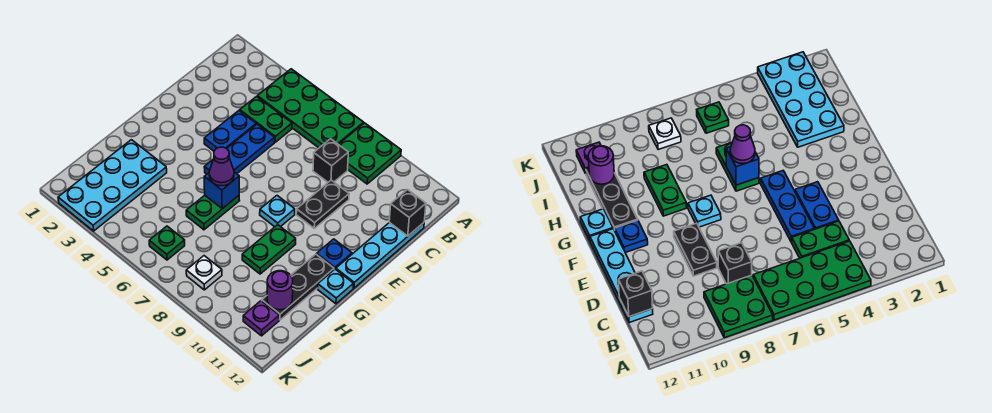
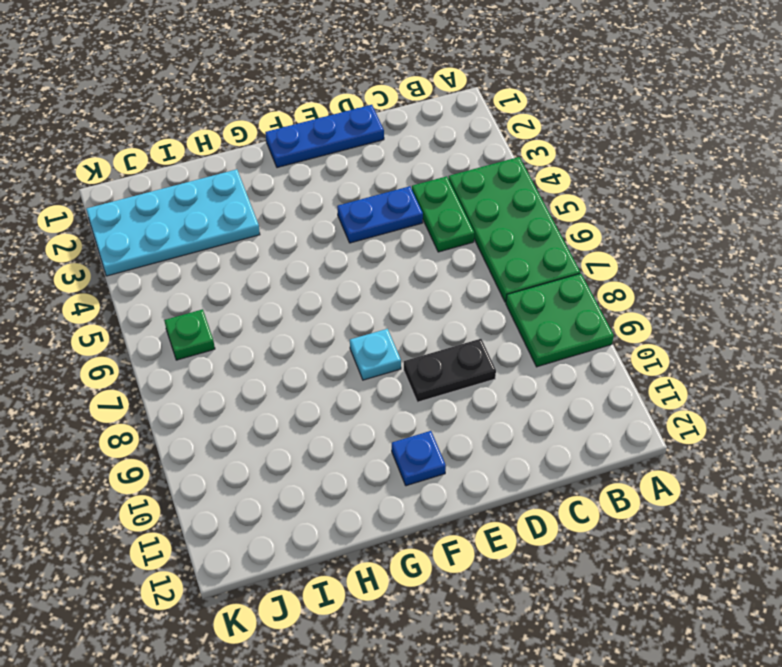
blue plate D1:F1 level 1 -> blue plate D5:F5 level 1
none -> black brick C8 level 1
none -> cyan plate C12:F12 level 1
none -> green plate G6:H6 level 1

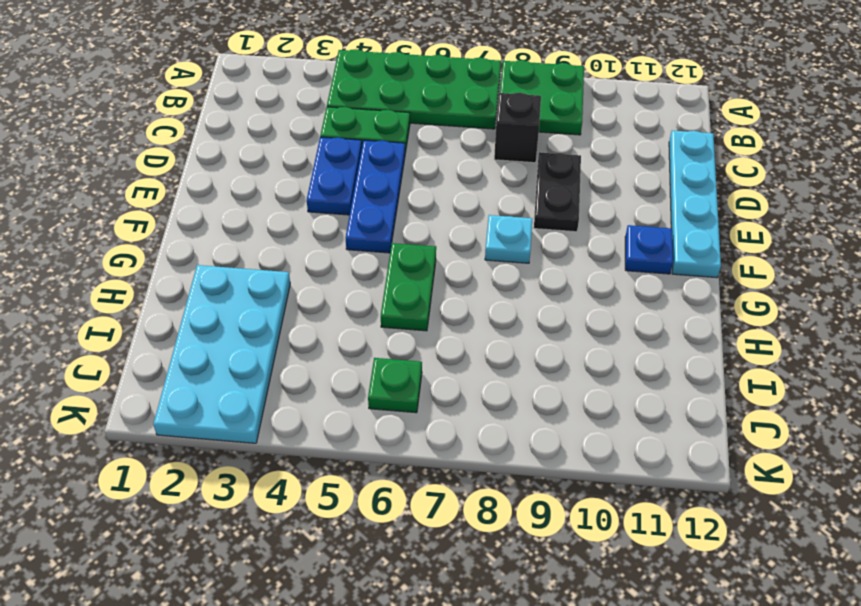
none -> green plate G9:H9 level 1
none -> black plate G11:I11 level 1
none -> cyan plate G12 level 1

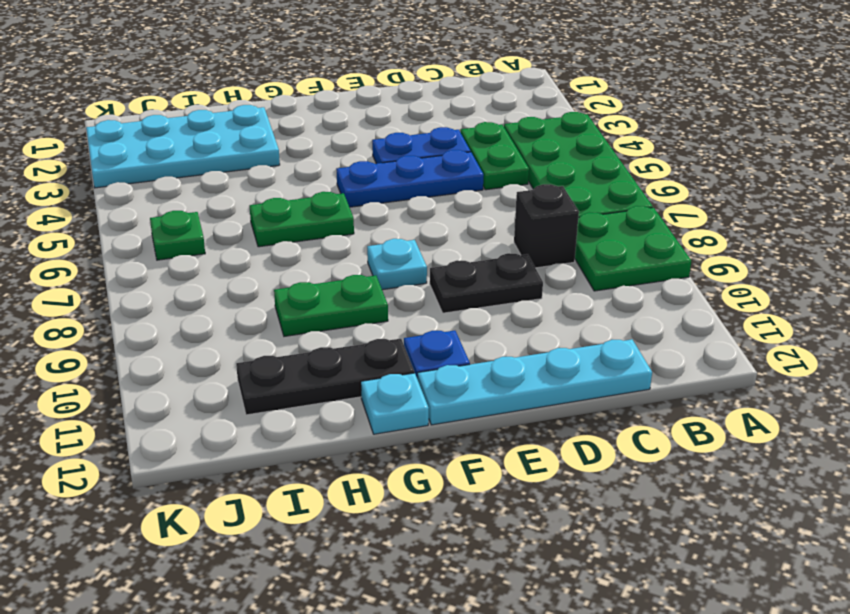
none -> white plate J8 level 1
none -> purple plate J11 level 1
none -> black brick C12 level 2

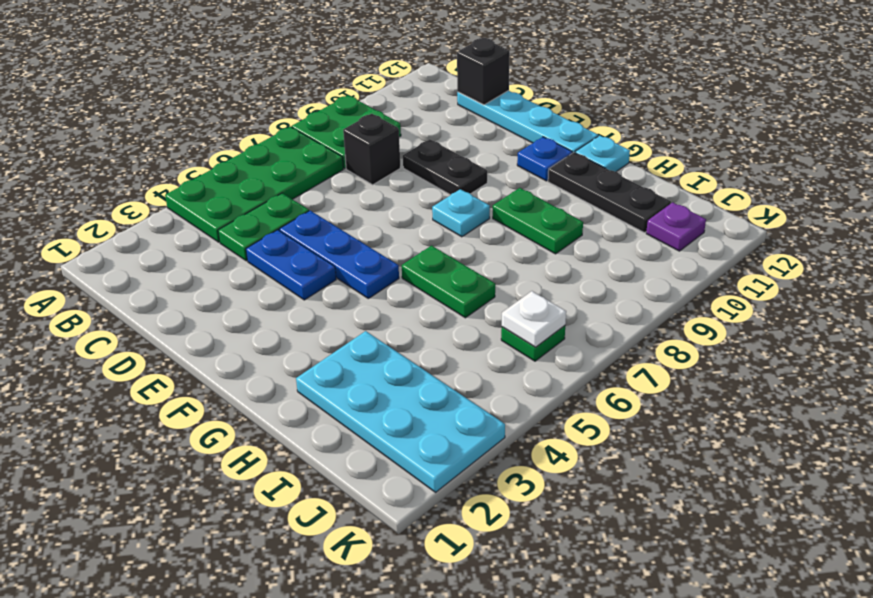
white plate J6 level 2 -> white plate J8 level 1
none -> blue brick G6 level 2
none -> purple round brick I11 level 2
none -> purple cone G6 level 3

